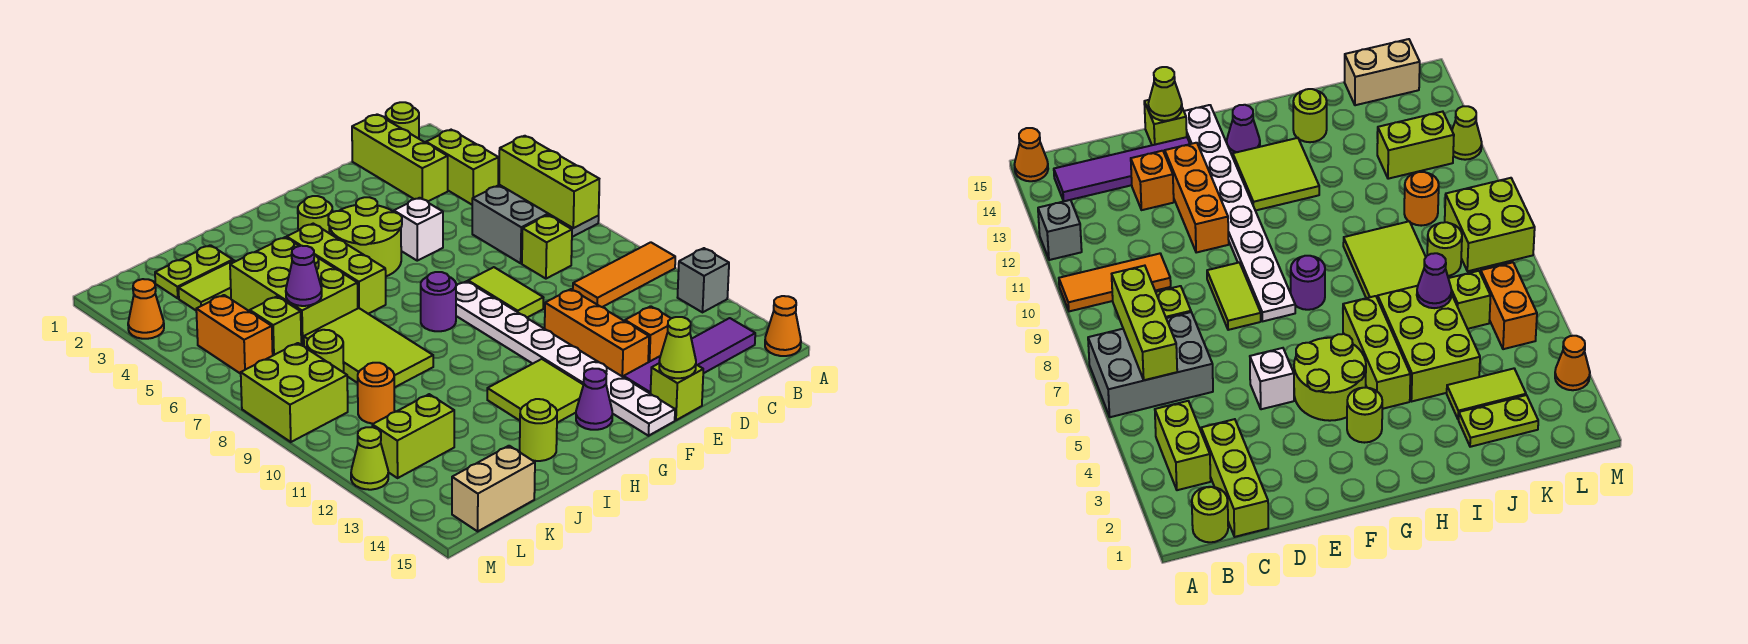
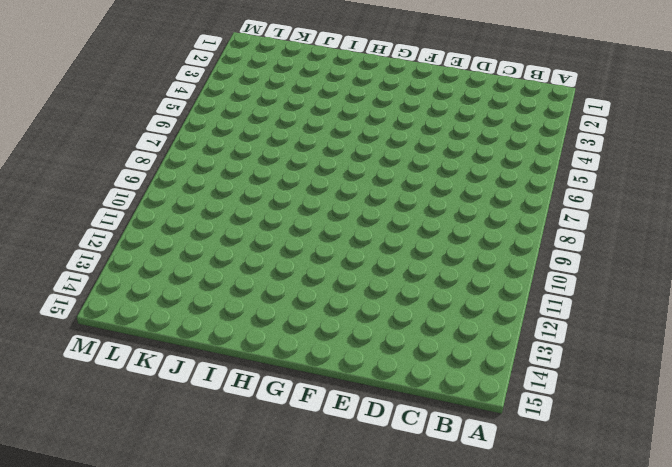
none -> grey brick A6:C7 level 1
none -> orange tile A10:C10 level 1
none -> grey brick A12 level 1
none -> orange cone A15 level 1

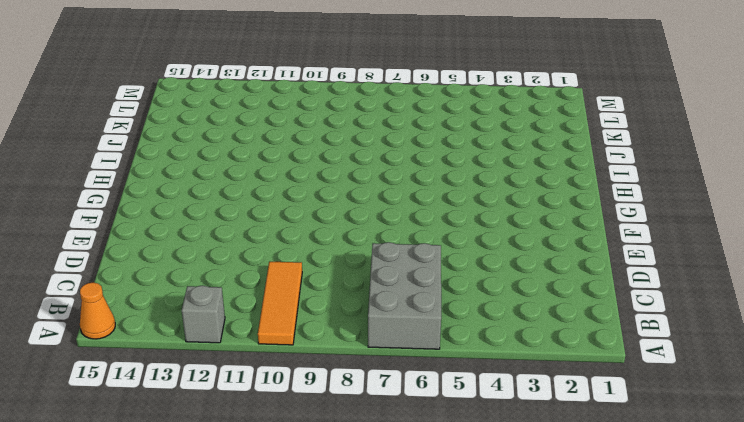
none -> lime round brick B1 level 1
none -> lime brick B3:B4 level 1
none -> purple tile B14:E14 level 1
none -> lime brick C1:C3 level 1

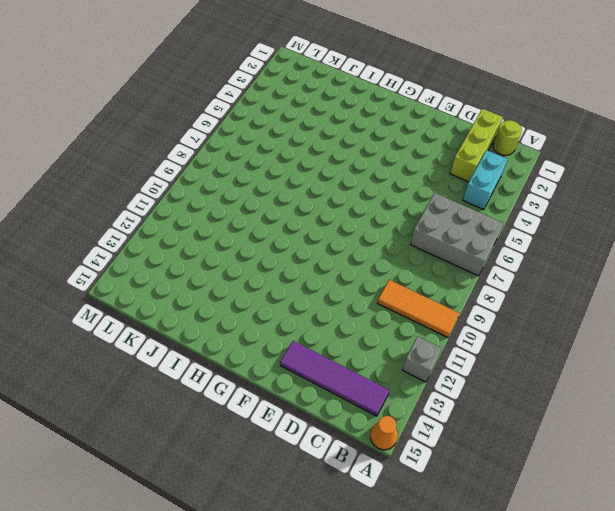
cyan brick B3:B4 level 1 -> lime brick B3:B4 level 1
none -> lime brick C8 level 1
none -> orange brick D13 level 1
none -> white brick E5 level 1
none -> lime tile E8:E9 level 1

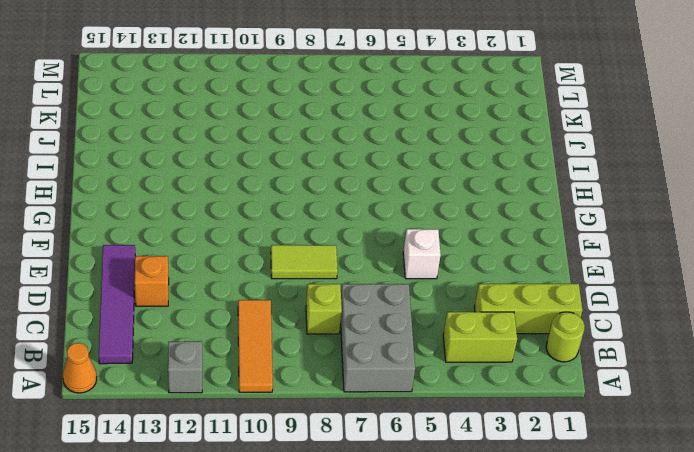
none -> orange brick E11:E13 level 1
none -> lime brick E15 level 1
none -> lime round brick F4:G5 level 1
none -> white plate F8:F15 level 1

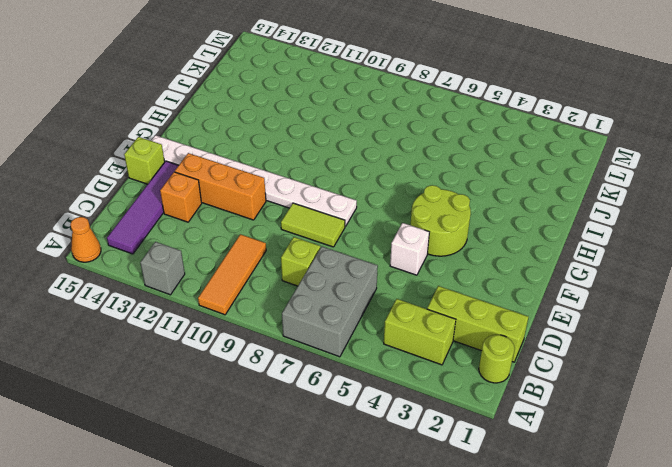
none -> lime round brick G3 level 1
none -> purple round brick G8 level 1
none -> lime tile G12:H13 level 1
none -> purple cone G14 level 1

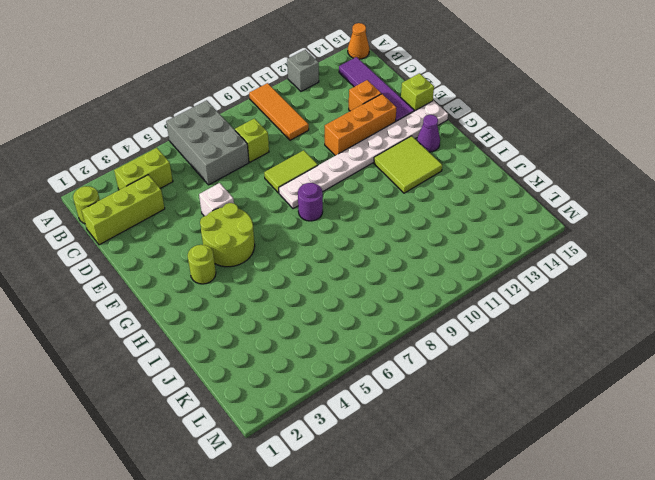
none -> lime brick H4:H6 level 1
none -> lime brick I4:J6 level 1
none -> lime tile I7:J9 level 1
none -> lime round brick I14 level 1

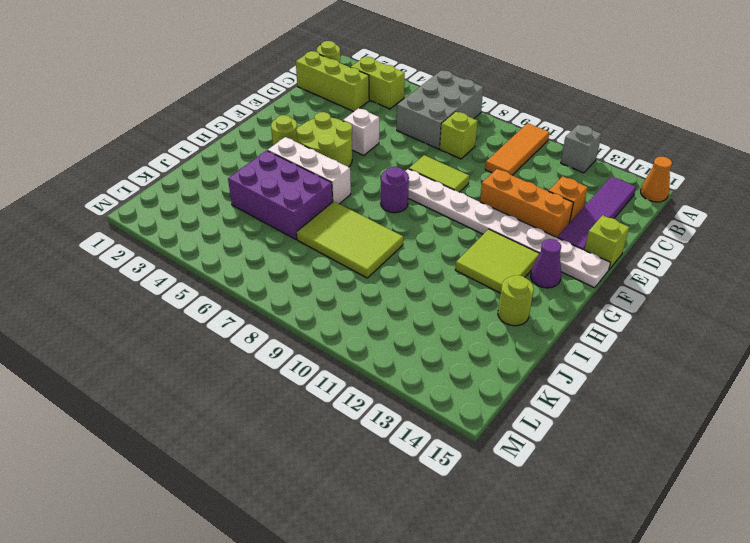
white brick H4:H6 level 1 -> lime brick H4:H6 level 1
purple brick I4:J6 level 1 -> lime brick I4:J6 level 1
none -> lime plate J2:K2 level 1
none -> lime tile J3:K3 level 1
none -> lime brick K6 level 1
none -> lime round brick K8 level 1

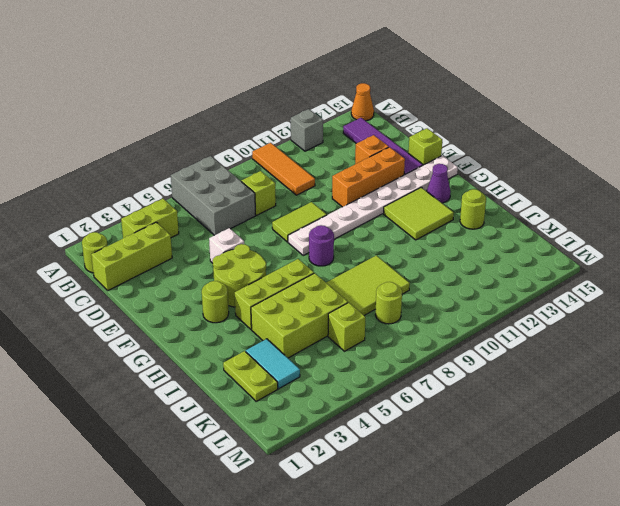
cyan tile J3:K3 level 1 -> lime tile J3:K3 level 1
none -> orange round brick K10 level 1
none -> lime brick K12:L12 level 1
none -> tan brick K15:L15 level 1
none -> orange brick L5:L6 level 1

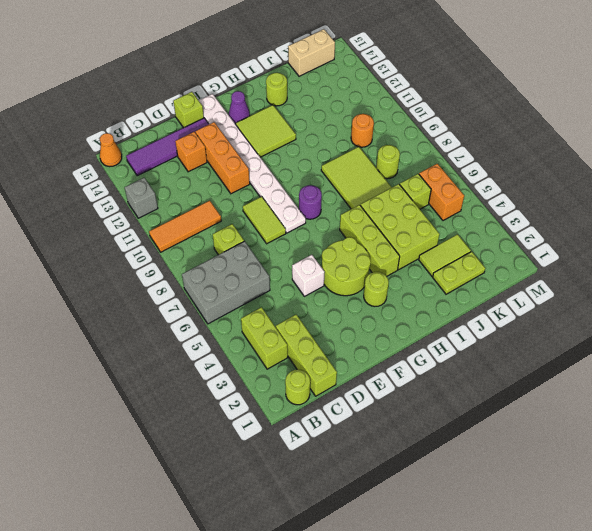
none -> lime brick K12:L12 level 1
none -> lime brick L8:M9 level 1
none -> orange cone M3 level 1
none -> lime cone M12 level 1

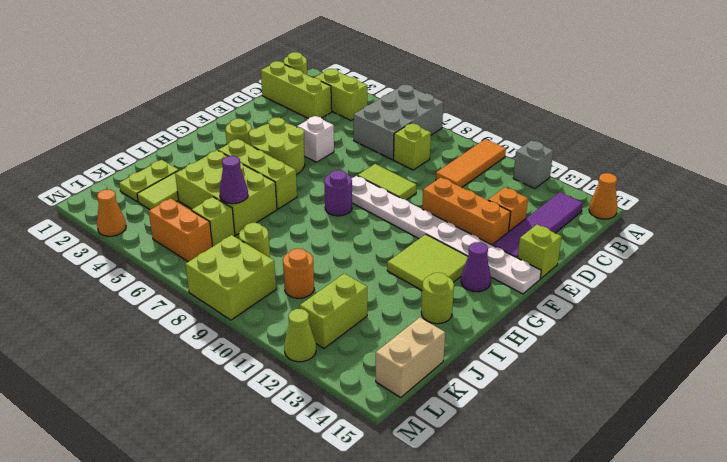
none -> lime tile I7:J9 level 1
none -> lime brick B6:B8 level 2
none -> lime cone E15 level 2

